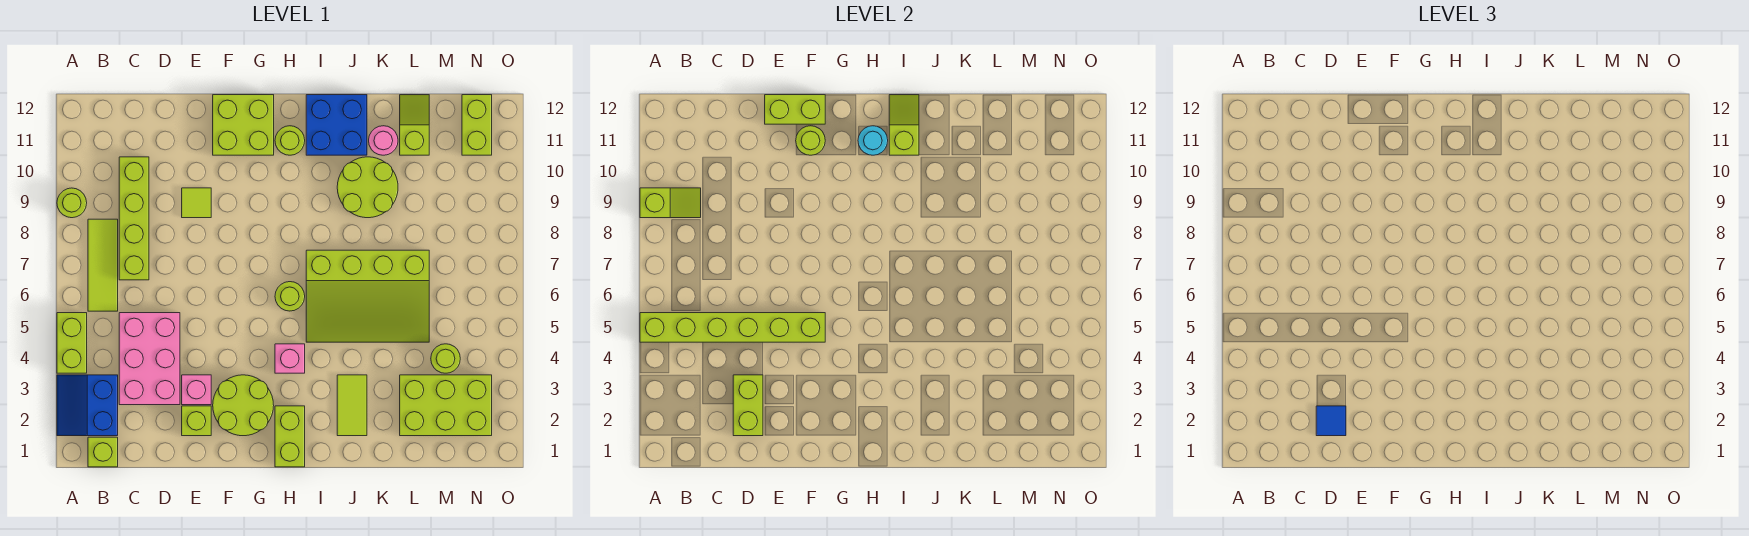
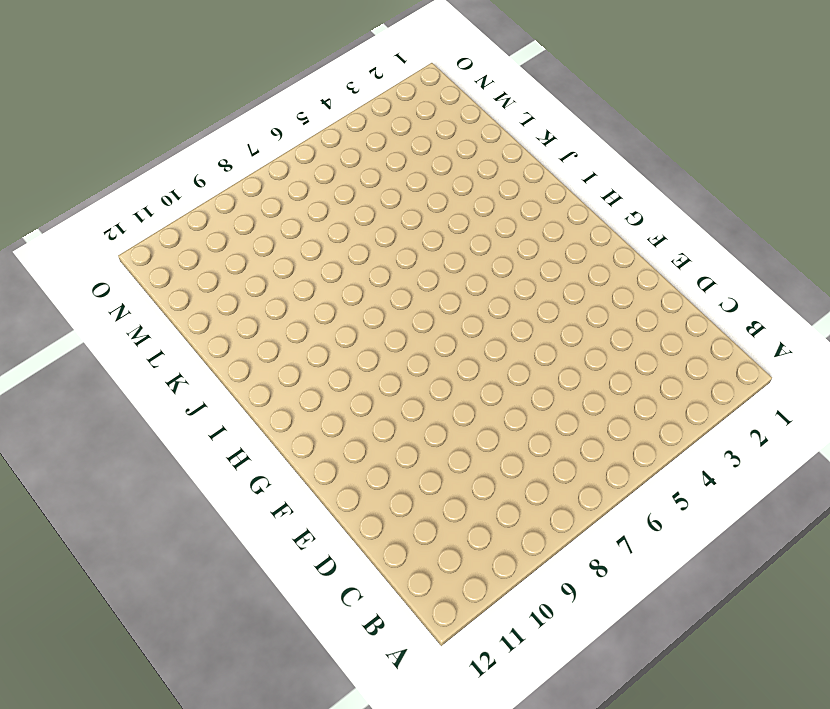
none -> blue slope A2:B3 level 1 top B
none -> lime brick A4:A5 level 1
none -> lime round brick A9 level 1
none -> lime brick B1 level 1

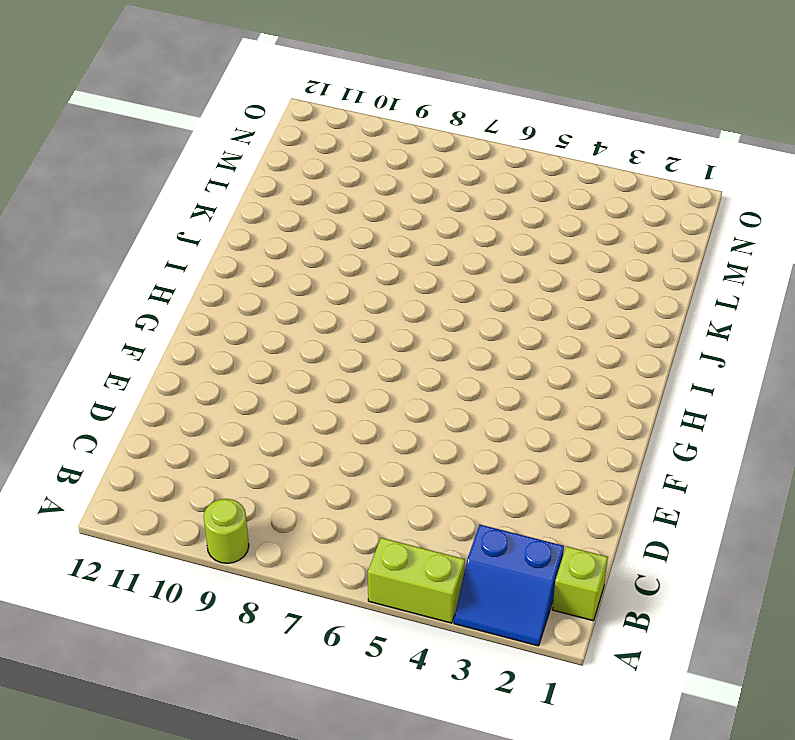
none -> lime tile B6:B8 level 1
none -> pink brick C3:D5 level 1
none -> lime brick C7:C10 level 1
none -> lime brick E2 level 1

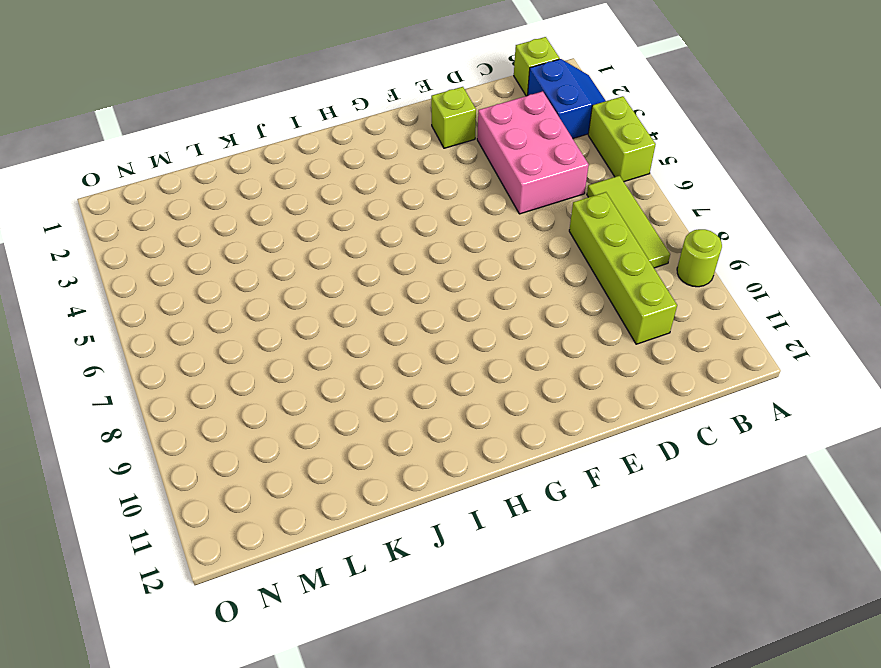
none -> pink brick E3 level 1
none -> lime tile E9 level 1
none -> lime round brick F2:G3 level 1
none -> lime brick F11:G12 level 1

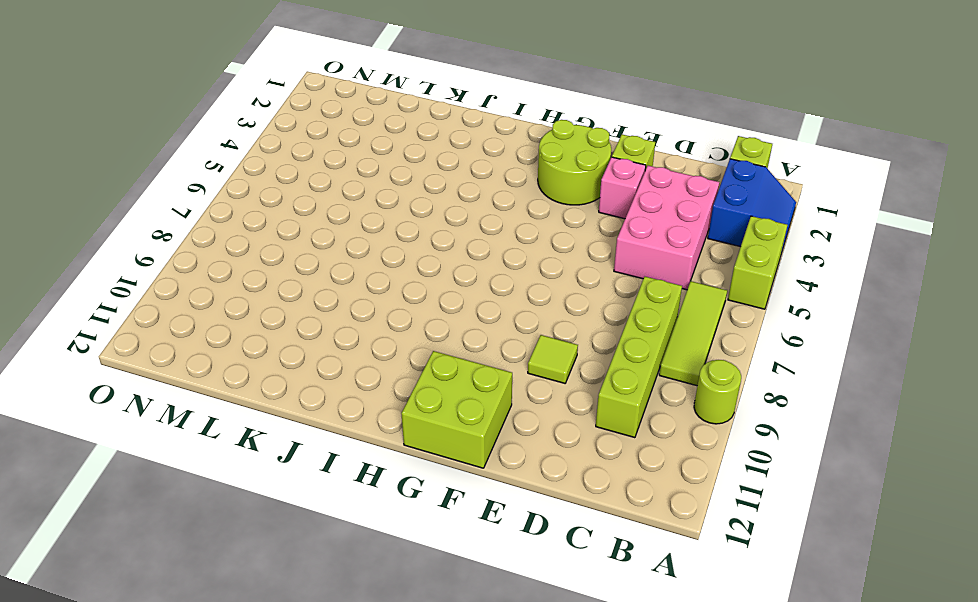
none -> lime brick H1:H2 level 1
none -> pink brick H4 level 1
none -> lime round brick H6 level 1
none -> lime round brick H11 level 1

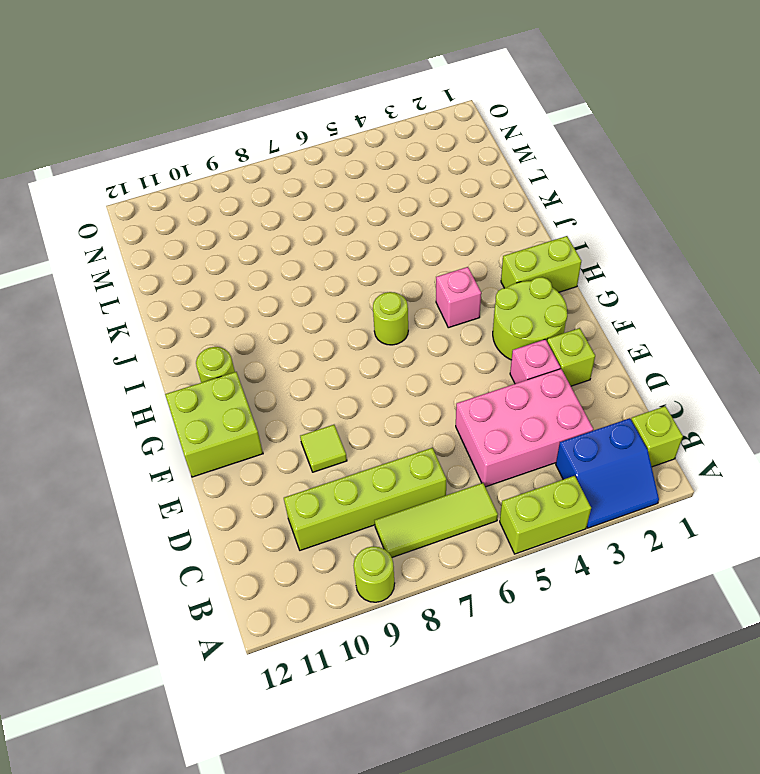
none -> lime slope I5:L7 level 1 top 7
none -> blue brick I11:J12 level 1
none -> lime tile J2:J3 level 1
none -> lime round brick J9:K10 level 1

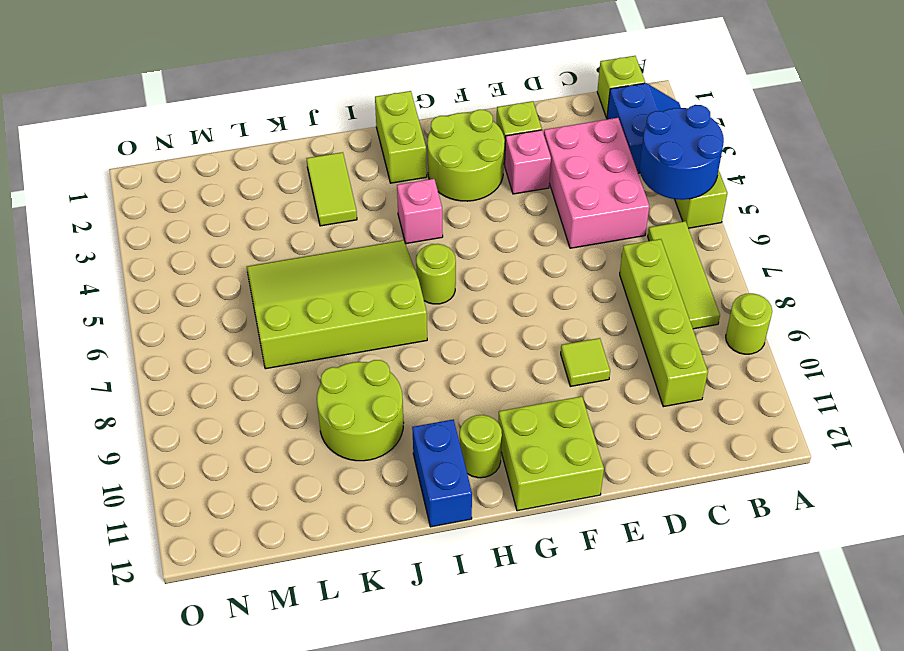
blue round brick A4:B5 level 2 -> lime brick A5:F5 level 2
blue brick I11:I12 level 1 -> blue brick I11:J12 level 1
none -> pink round brick K11 level 1
none -> lime brick L2:N3 level 1
none -> lime slope L11:L12 level 1 top 11
none -> lime round brick M4 level 1

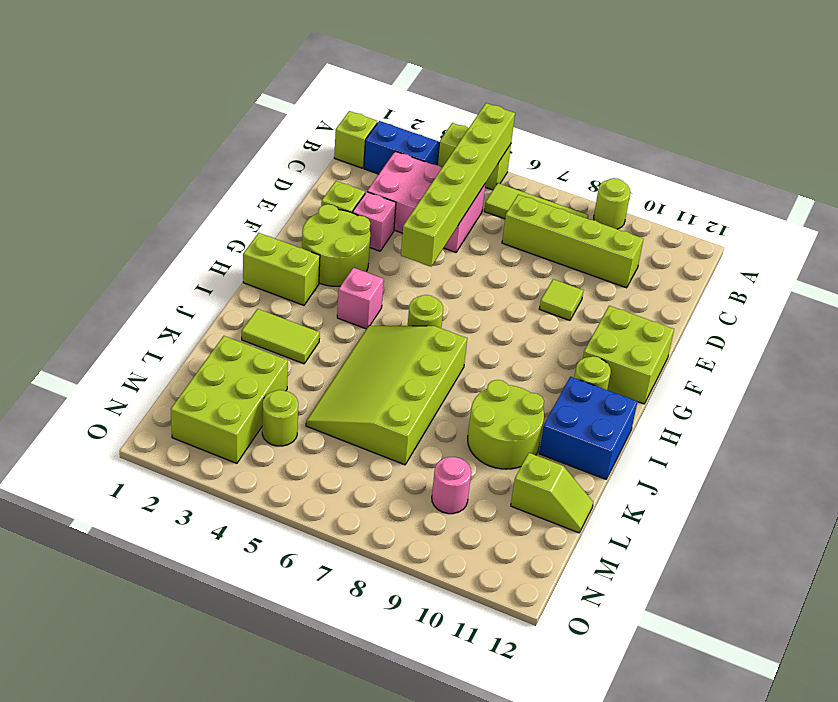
pink round brick M9 level 1 -> pink round brick K11 level 1
none -> lime brick N11:N12 level 1
none -> lime slope A9:B9 level 2 top A
none -> lime brick D2:D3 level 2
none -> lime brick E12:F12 level 2

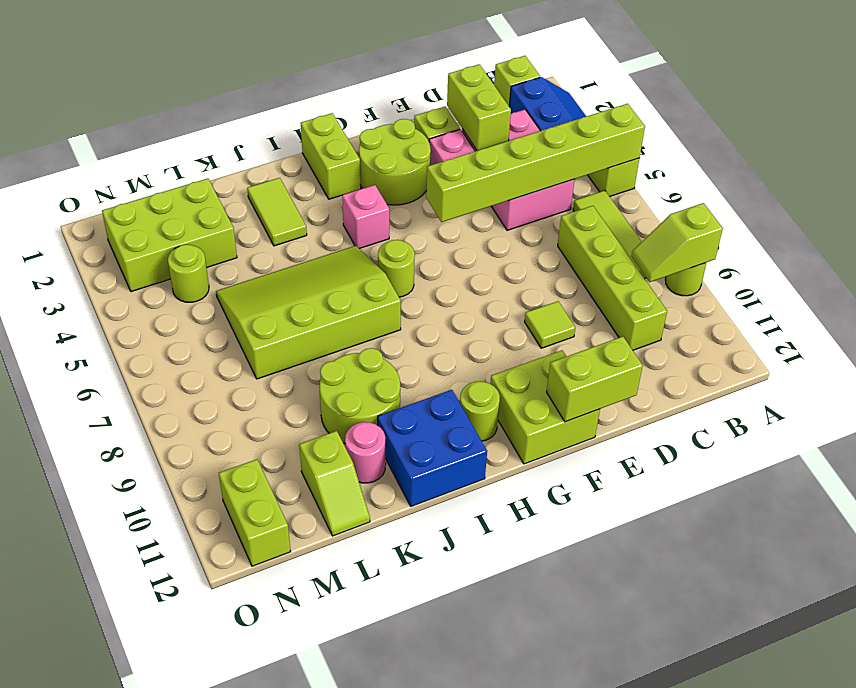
none -> lime round brick F11 level 2
none -> cyan round brick H11 level 2
none -> lime slope I11:I12 level 2 top 11
none -> blue tile D2 level 3

